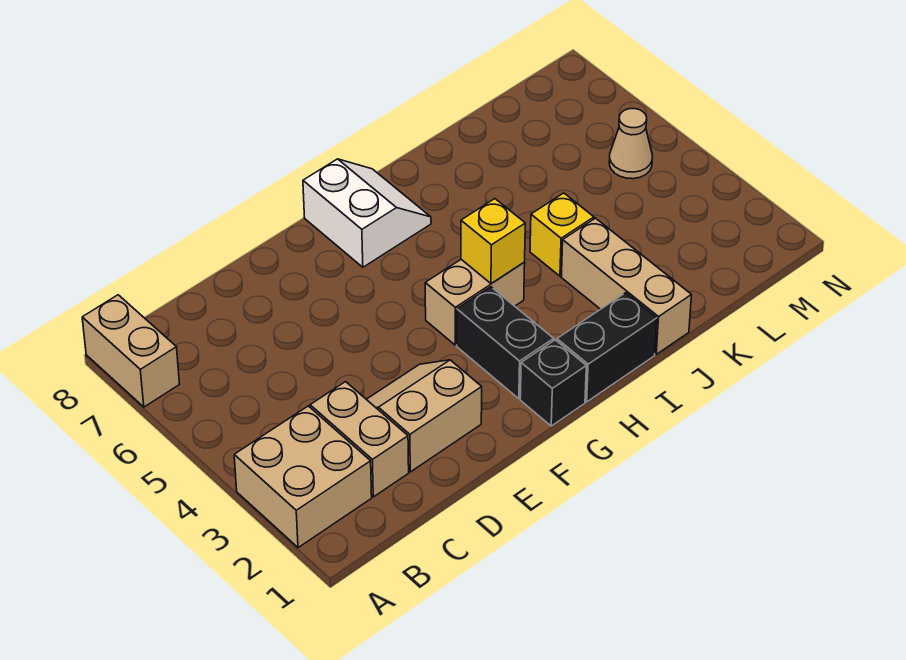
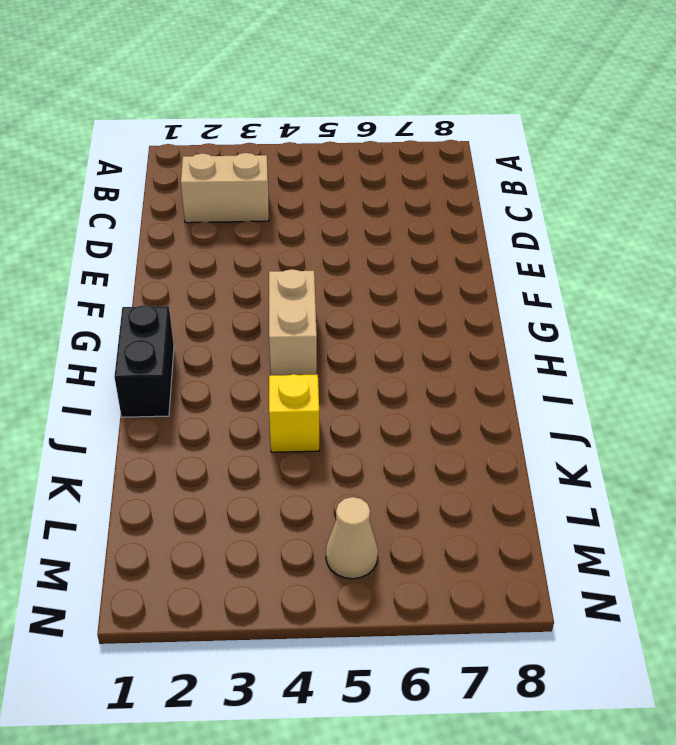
none -> tan brick A2:B3 level 1
none -> tan brick A7:A8 level 1
none -> tan slope D2:E3 level 1 top 2

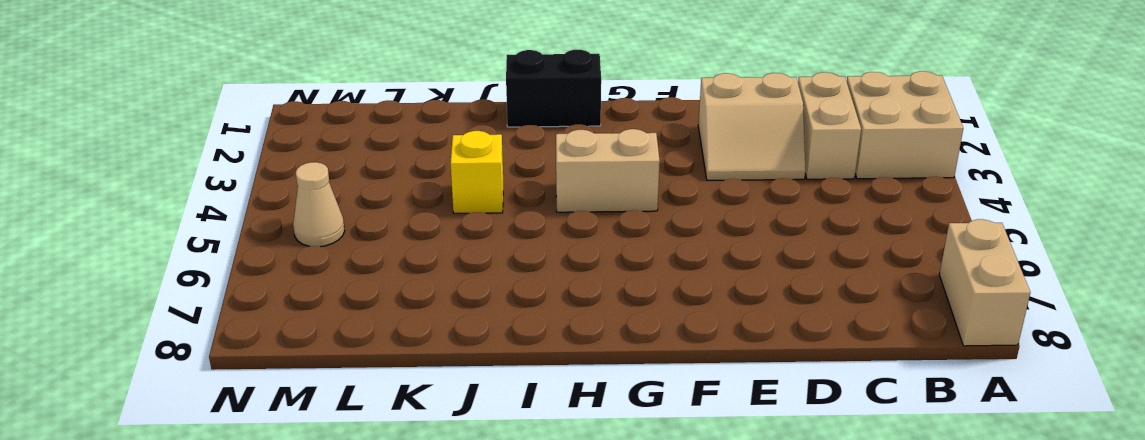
none -> black brick G1 level 1
none -> black brick G2:G3 level 1
none -> white slope G7:H8 level 1 top G

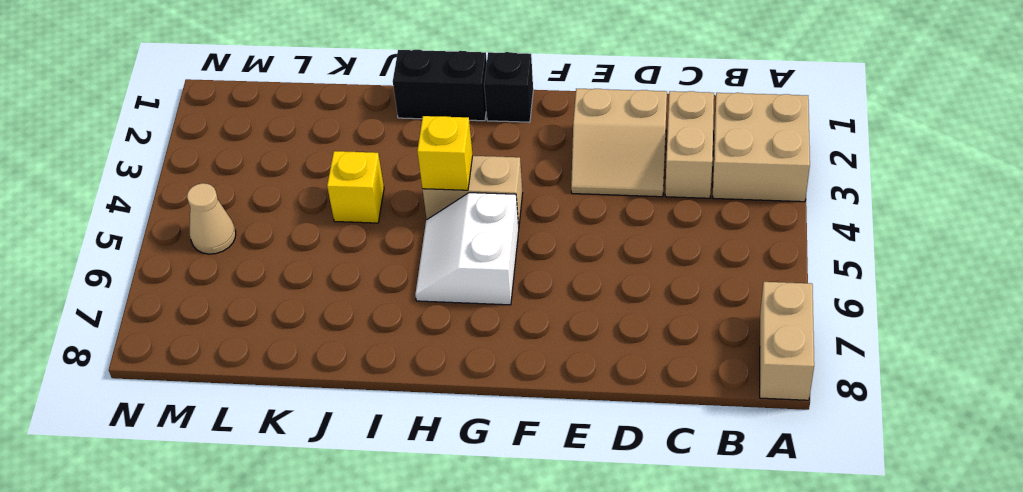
white slope G5:H6 level 1 top G -> white slope G7:H8 level 1 top G
none -> black brick G2:G3 level 1
none -> tan brick J1:J3 level 1

